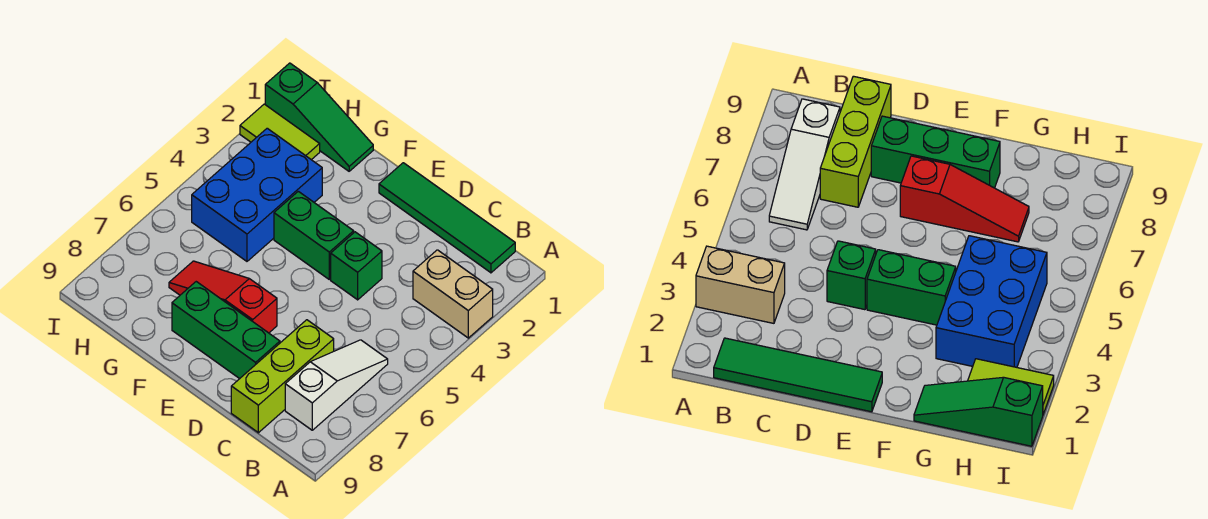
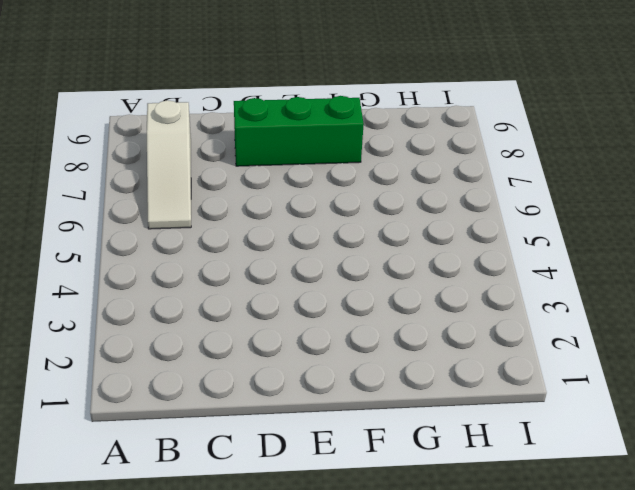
none -> tan brick A3:B3 level 1
none -> green tile B1:E1 level 1

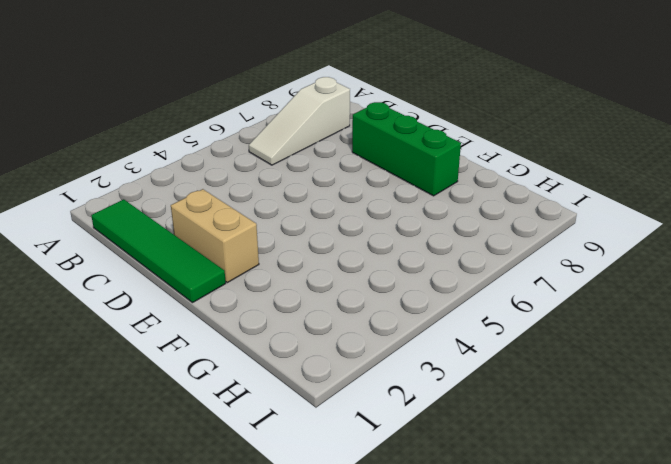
tan brick D2:E2 level 1 -> tan brick A3:B3 level 1
none -> lime brick C7:C9 level 1
none -> green brick D4 level 1

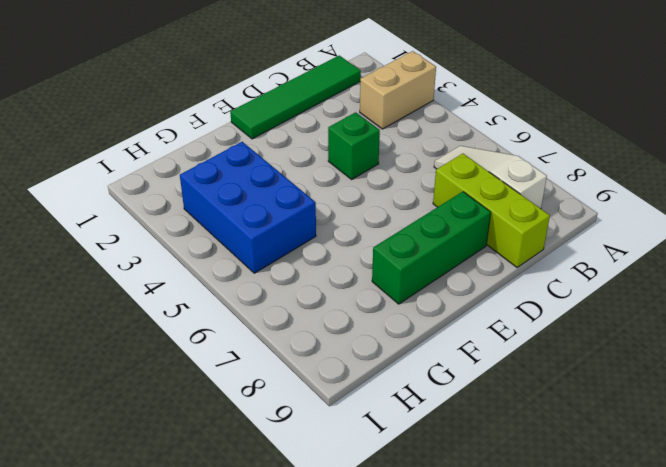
none -> green brick E4:F4 level 1
none -> red slope E7:G7 level 1 top E

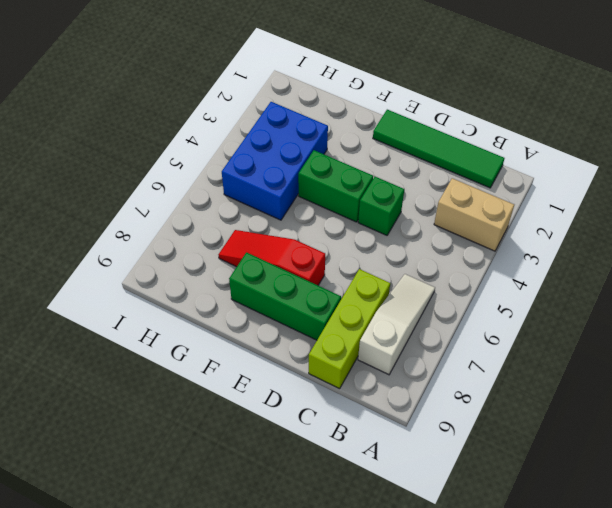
none -> green slope G1:I1 level 1 top I
none -> lime tile H2:I2 level 1

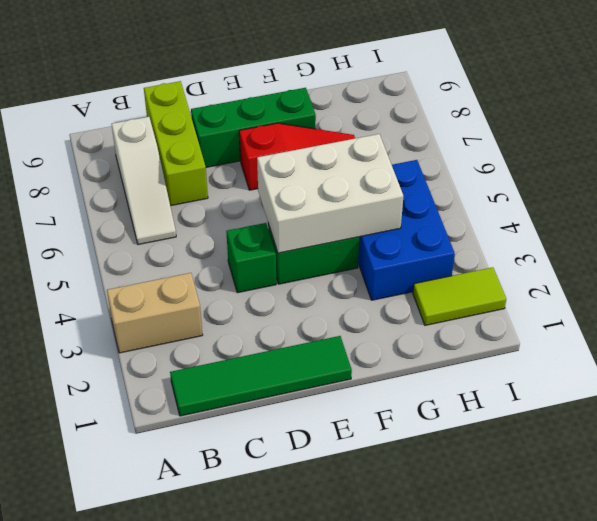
white brick E4:G5 level 2 -> none
none -> green slope G1:I1 level 1 top I

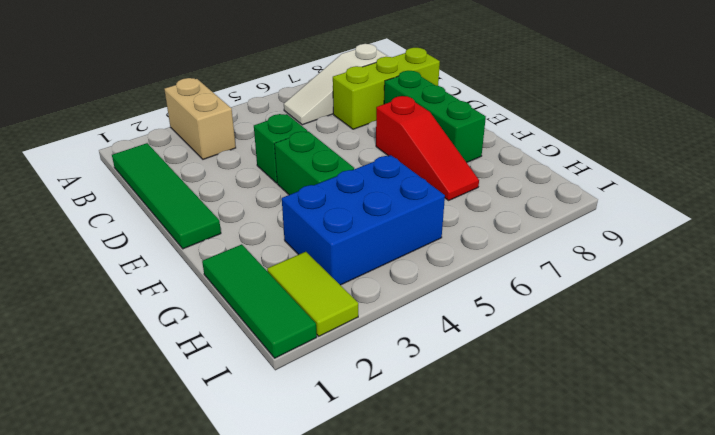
green tile G1:I1 level 1 -> green slope G1:I1 level 1 top I

